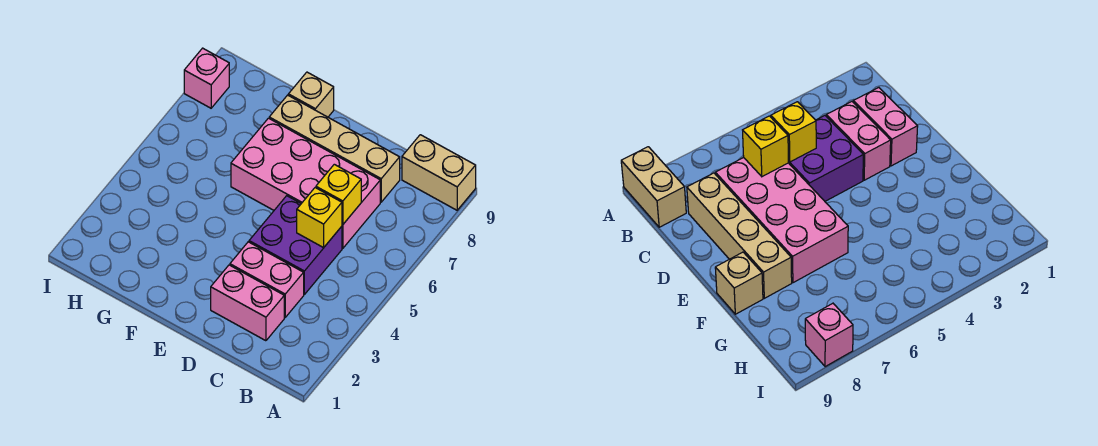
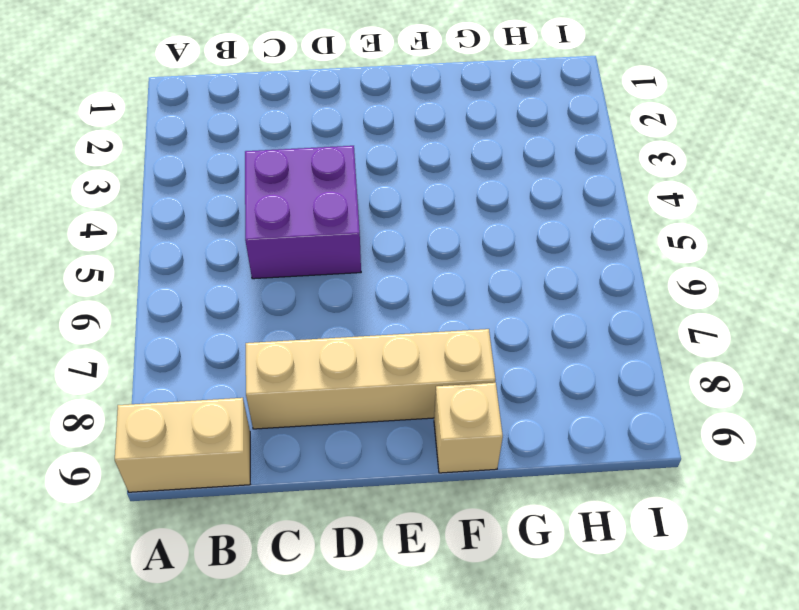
none -> pink brick C2:D2 level 1
none -> pink brick C3:D3 level 1

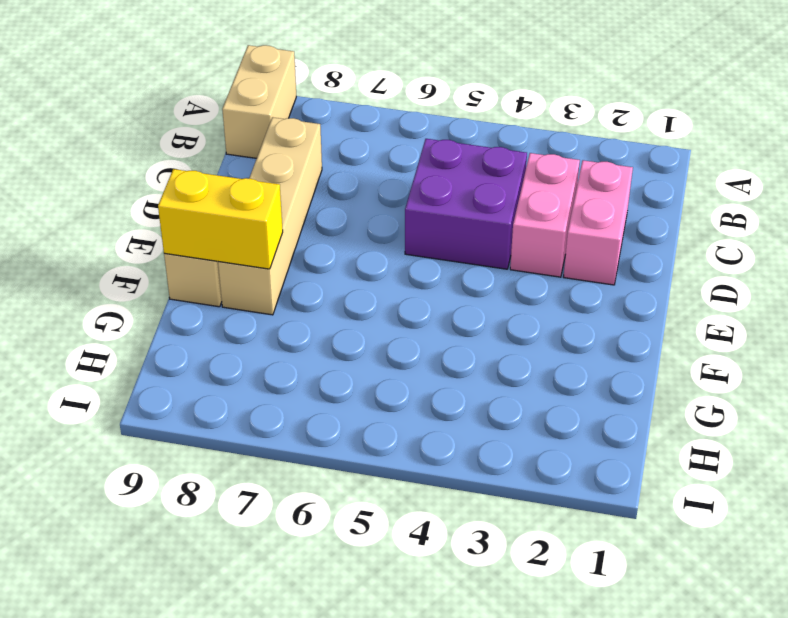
yellow brick F8:F9 level 2 -> none
none -> pink brick C6:F7 level 1
none -> pink brick I8 level 1

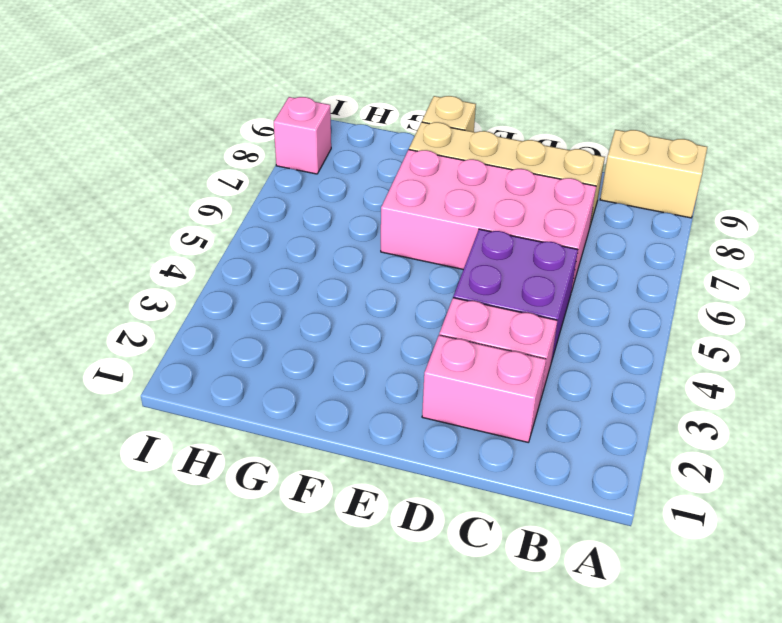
none -> yellow brick C5 level 2
none -> yellow brick C6 level 2

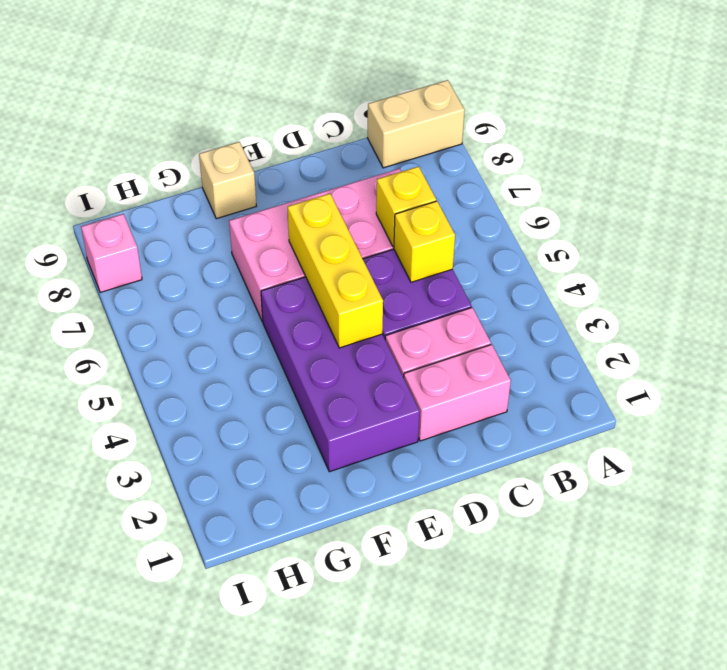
purple brick E2:F5 level 1 -> none
yellow brick E4:E6 level 2 -> none
none -> tan brick C8:F8 level 1

